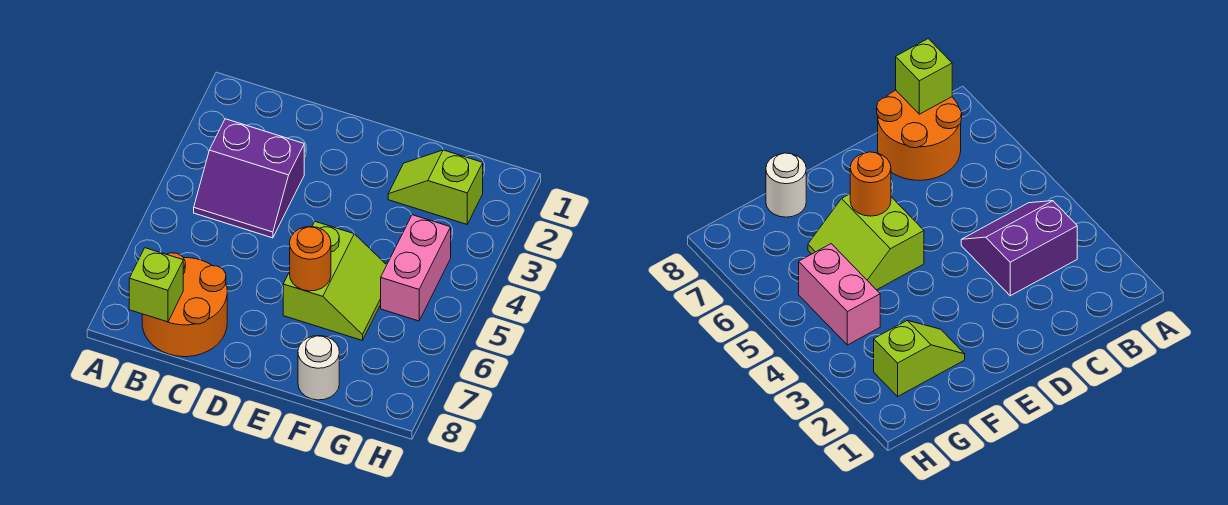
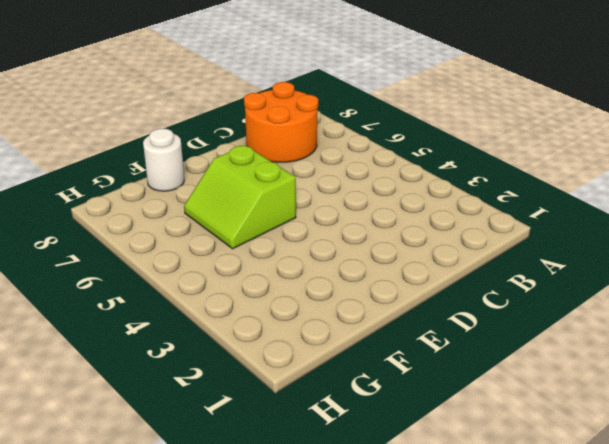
none -> purple slope B3:C4 level 1 top 3
none -> lime slope F2:G2 level 1 top G

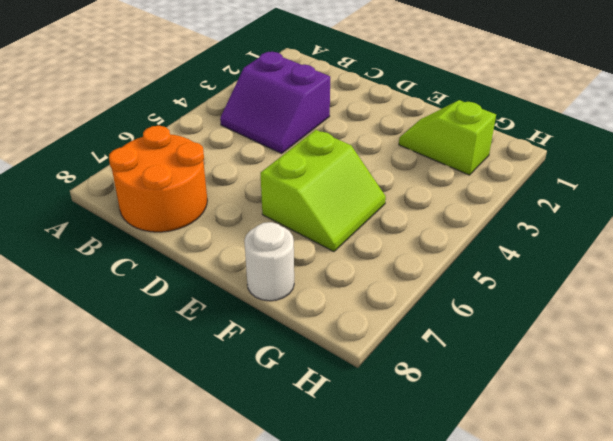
none -> pink brick G4:G5 level 1
none -> lime brick B8 level 2

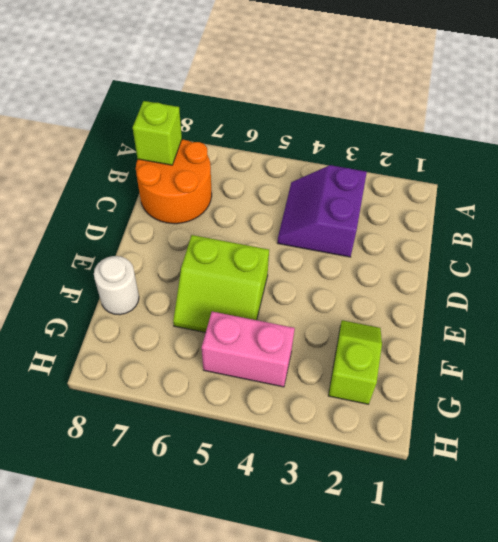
none -> orange round brick E6 level 2

